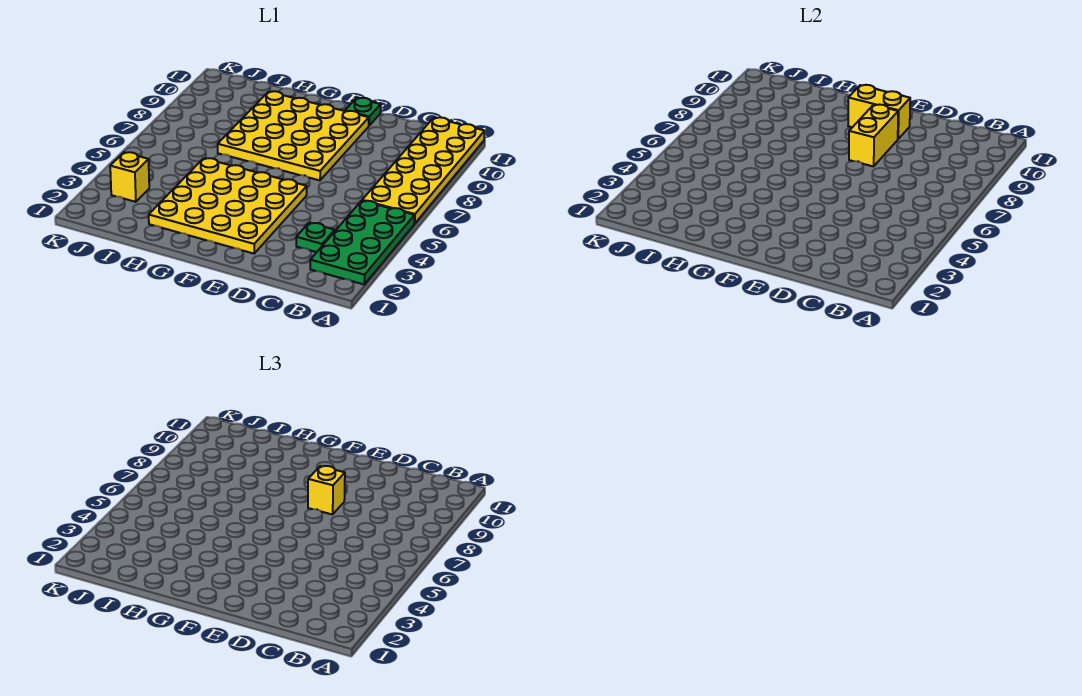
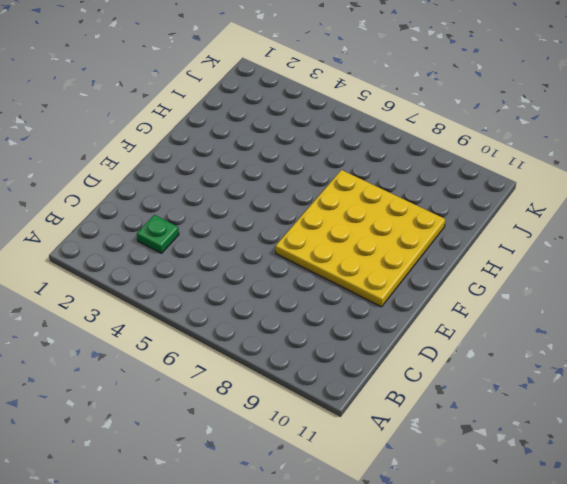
none -> green plate A2:B5 level 1
none -> yellow plate A6:B11 level 1

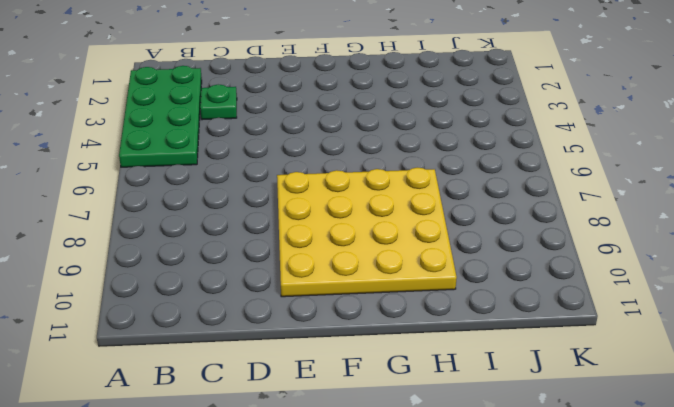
none -> yellow plate A6:B11 level 1
none -> yellow plate E2:H5 level 1

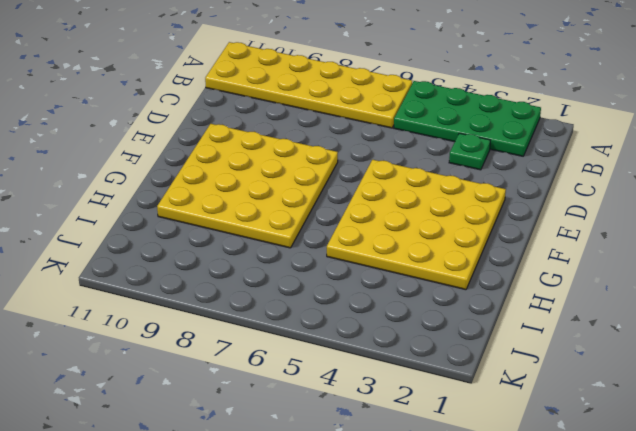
none -> green plate E11 level 1
none -> yellow brick J3 level 1

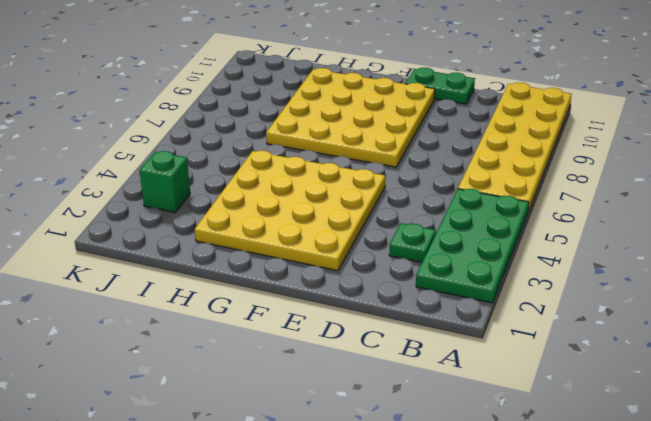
green plate D11:E11 level 1 -> green plate E11 level 1
green brick J3 level 1 -> yellow brick J3 level 1
none -> yellow brick E8:E9 level 2
none -> yellow brick E10:F10 level 2

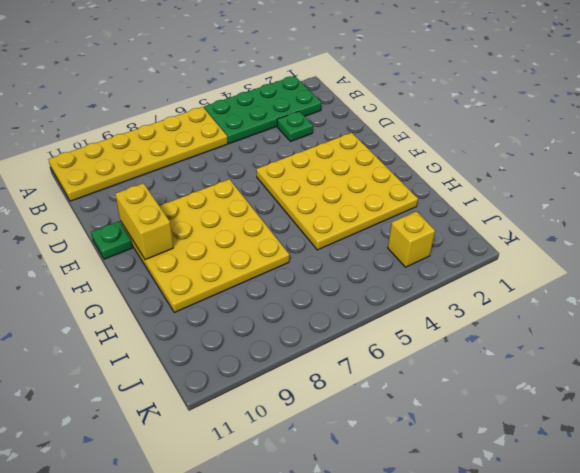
none -> yellow brick E8:E9 level 2
none -> yellow brick E8 level 3

